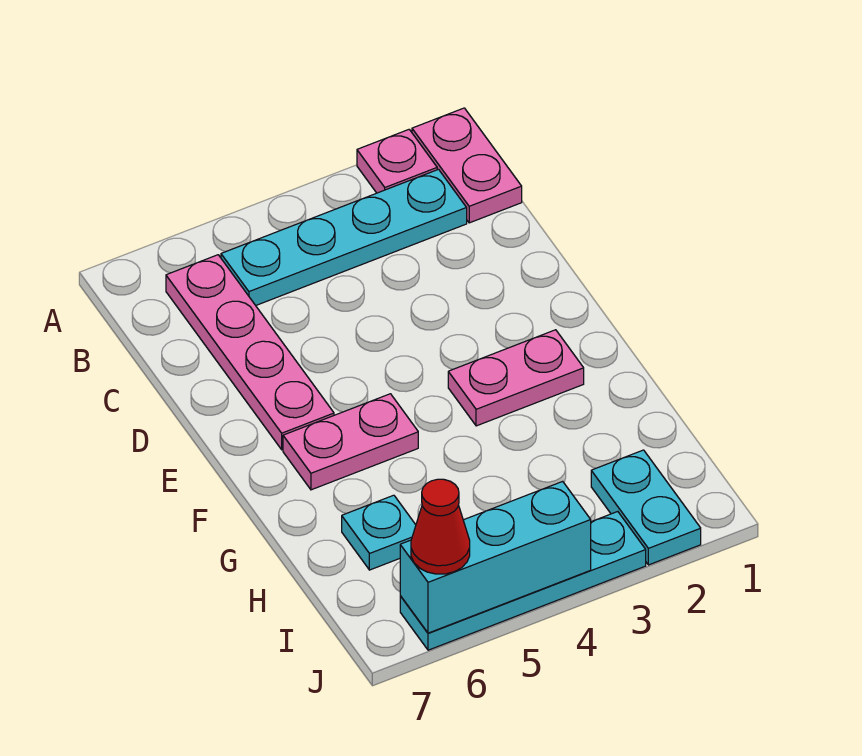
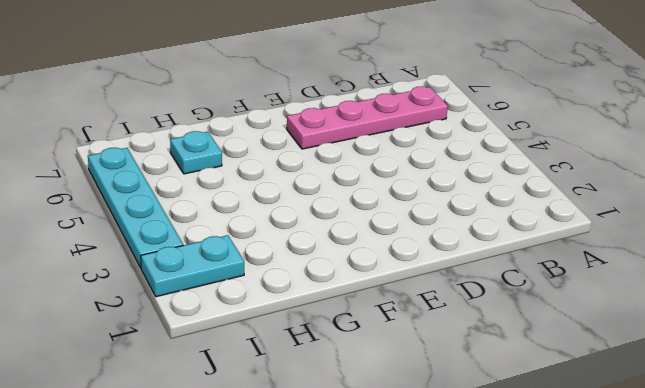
none -> pink plate A1:B1 level 1
none -> pink plate A2 level 1

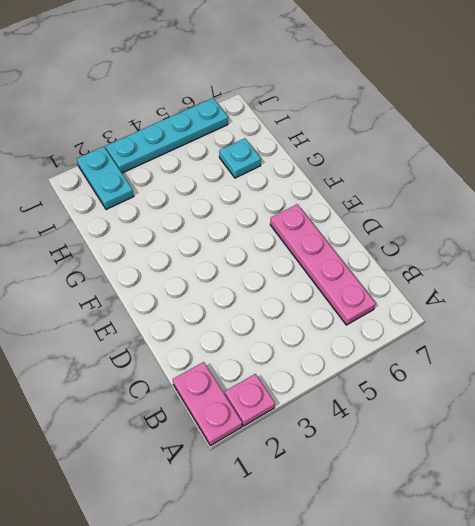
none -> cyan plate B2:B5 level 1
none -> pink plate F2:F3 level 1

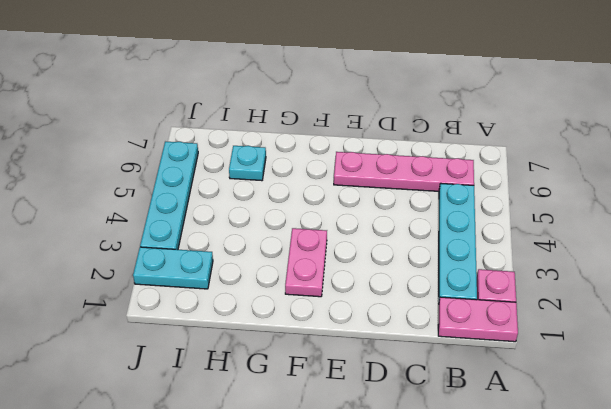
none -> pink plate F5:F6 level 1
none -> cyan brick J4:J6 level 2

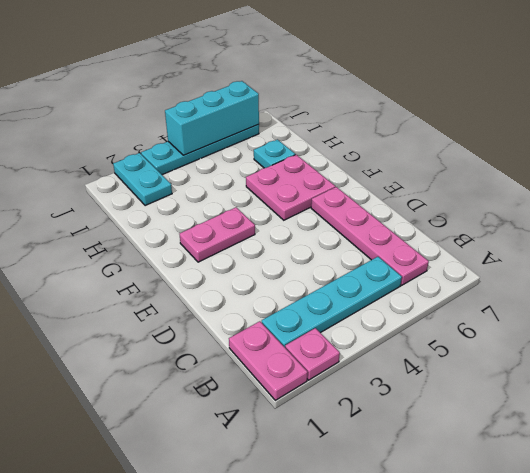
pink plate F5:G6 level 1 -> pink plate F5:F6 level 1
none -> red cone J6 level 3

